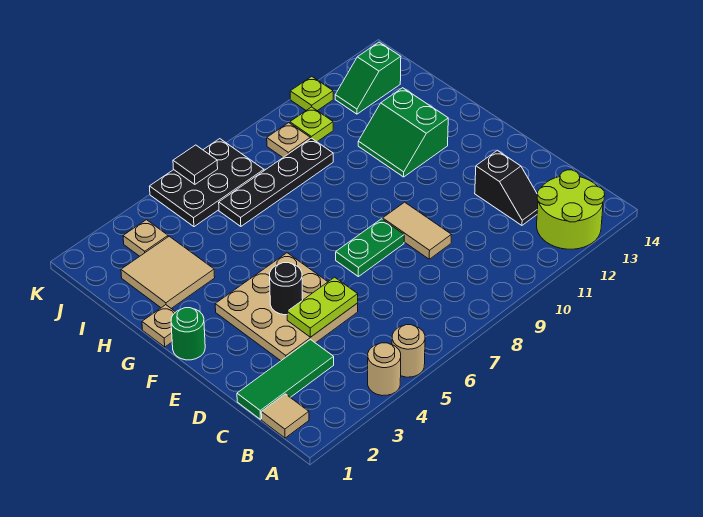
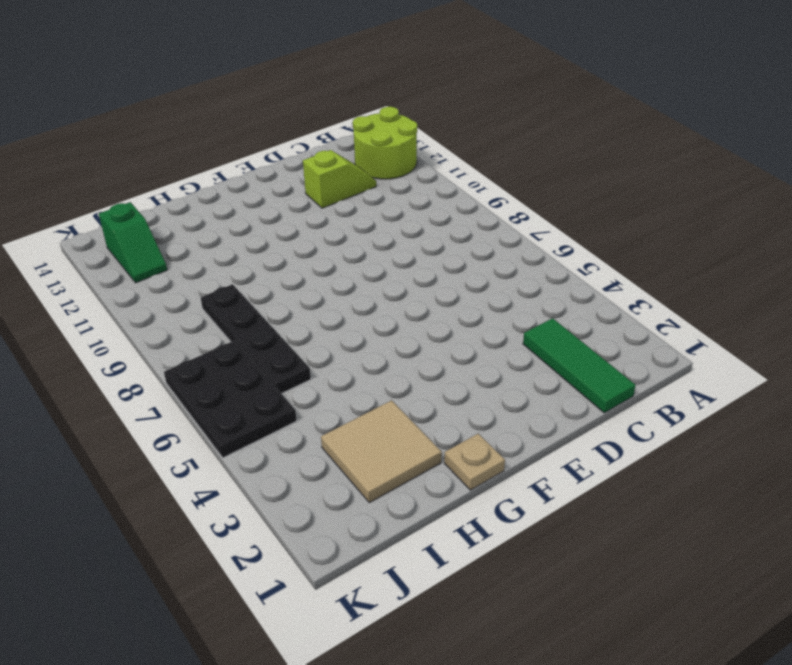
lime slope C12:D12 level 1 top D -> black slope C12:D12 level 1 top D
none -> tan round brick A4 level 1
none -> tan round brick A5 level 1
none -> tan tile B1 level 1

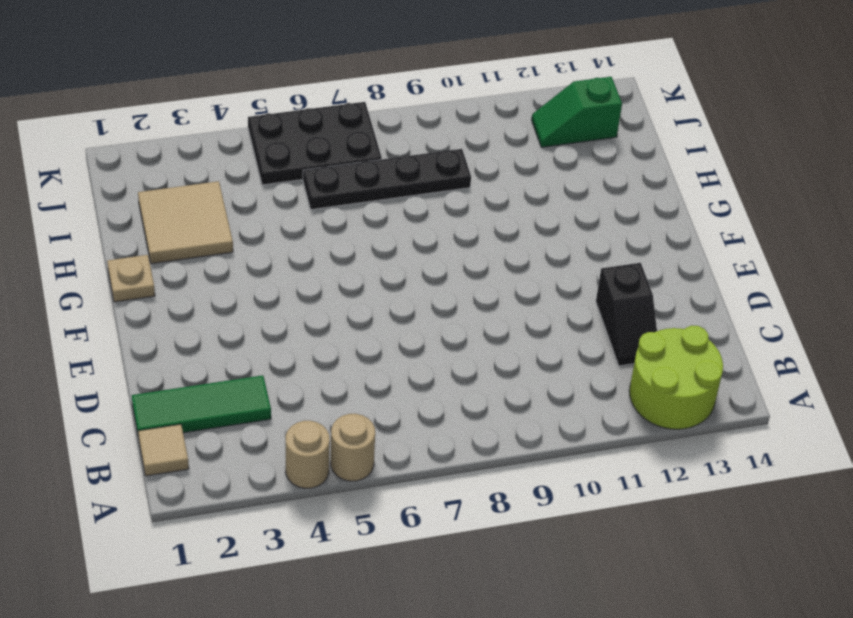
none -> tan plate D3:F5 level 1
none -> tan tile D9:E9 level 1
none -> green plate E7:E8 level 1

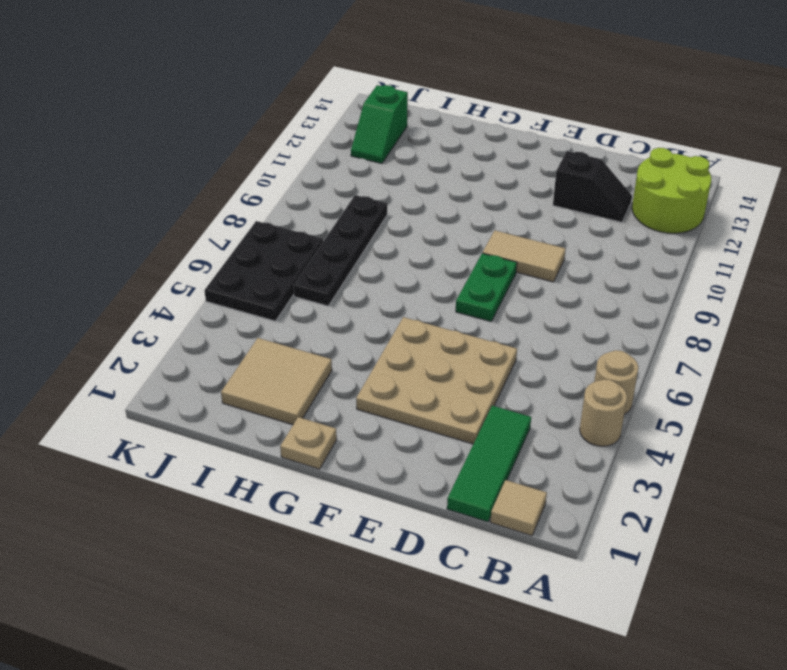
none -> green round brick F1 level 1
none -> green slope G11:H12 level 1 top 12
none -> tan plate J3 level 1

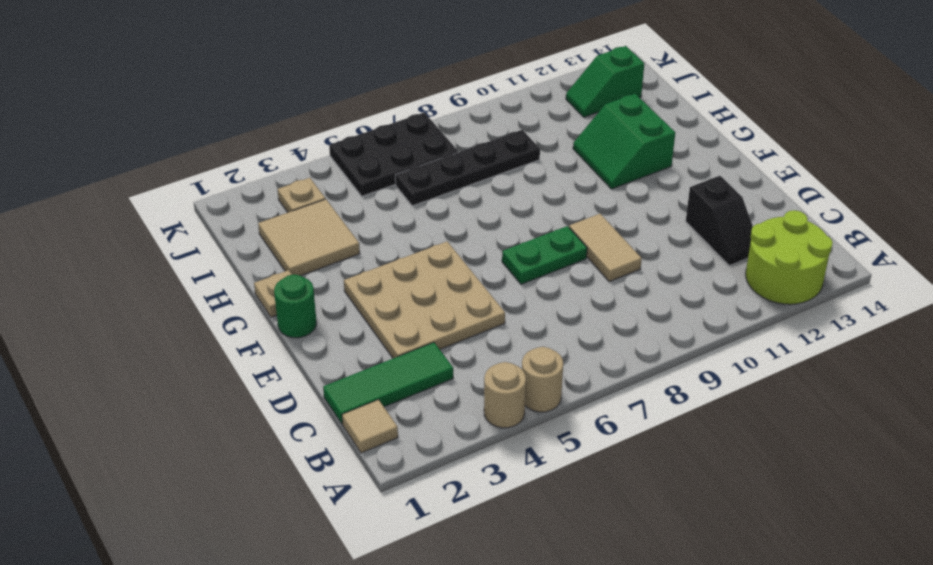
none -> tan plate J9 level 1
none -> lime plate J10 level 1
none -> lime plate K11 level 1

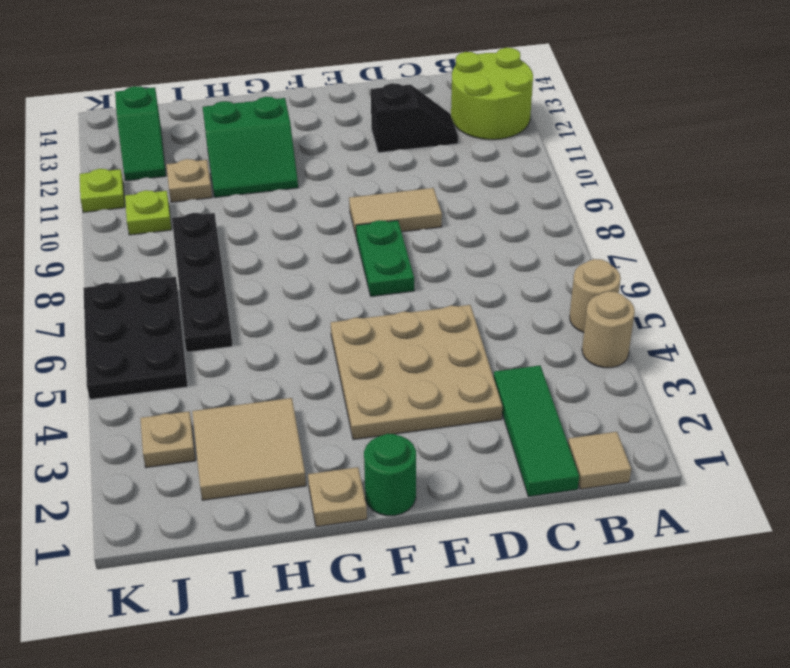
tan plate I11 level 1 -> tan plate J9 level 1
none -> lime plate D4:D5 level 2
none -> black round brick E4 level 2
none -> black tile K6 level 2

